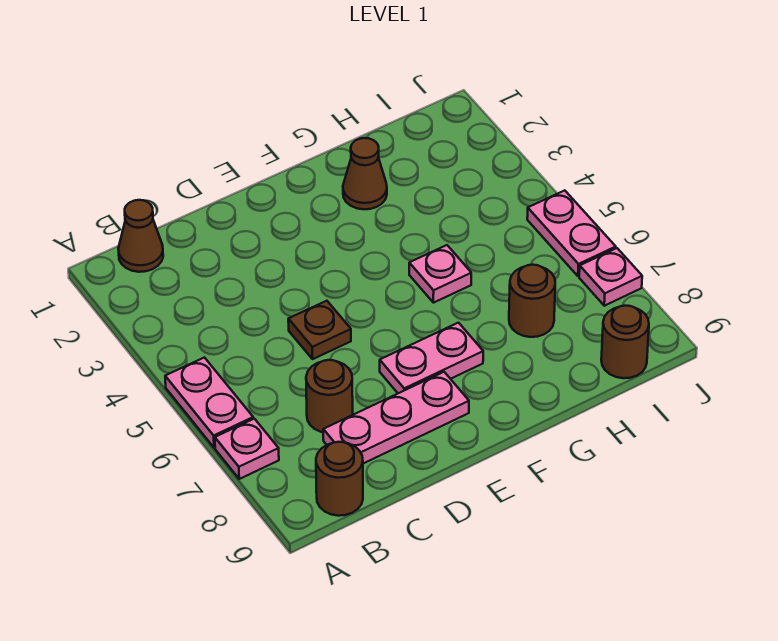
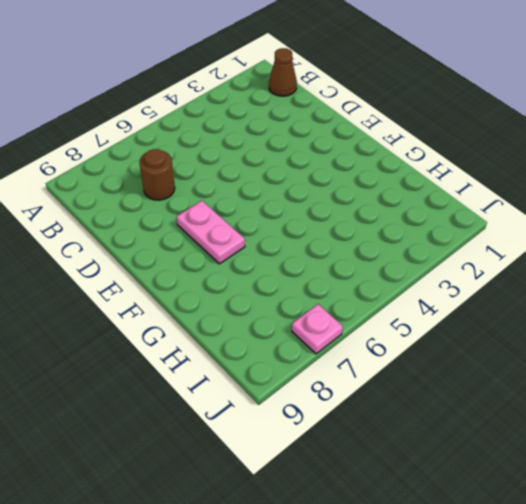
none -> pink plate A5:A6 level 1
none -> pink plate A7 level 1
none -> brown round brick B9 level 1

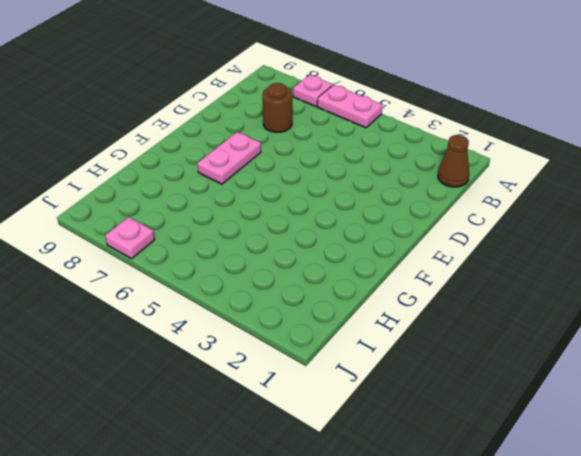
none -> brown round brick B9 level 1
none -> pink plate C8:E8 level 1
none -> brown plate D5 level 1

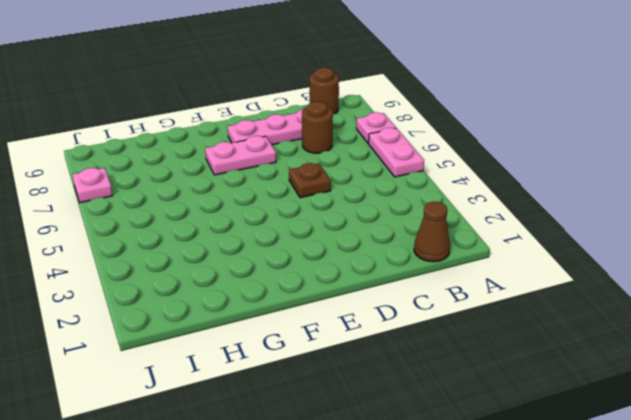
none -> brown cone G2 level 1
none -> pink plate G5 level 1
none -> brown round brick H7 level 1

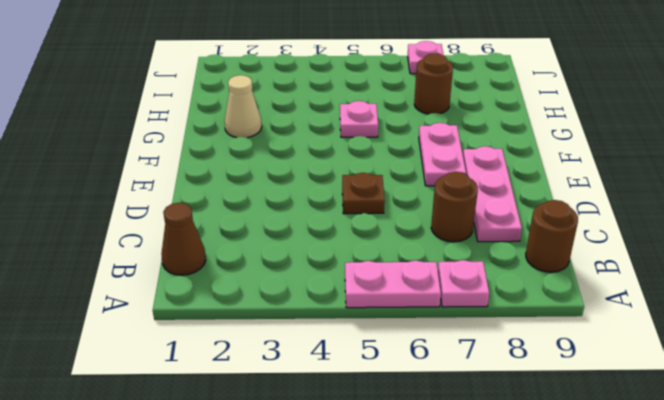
tan cone G2 level 1 -> brown cone G2 level 1
none -> brown round brick I9 level 1
none -> pink plate J5:J6 level 1

